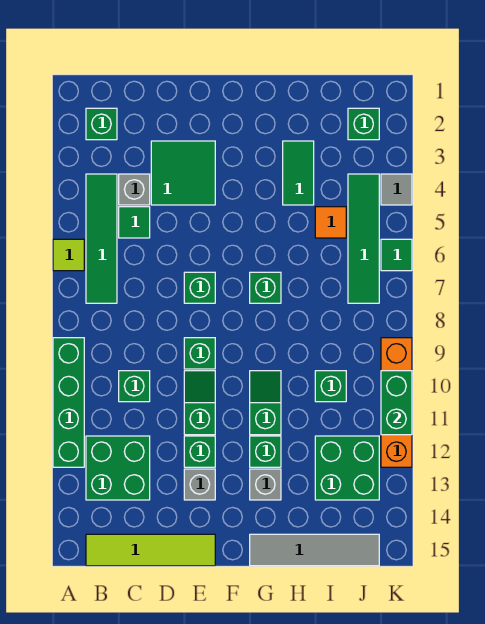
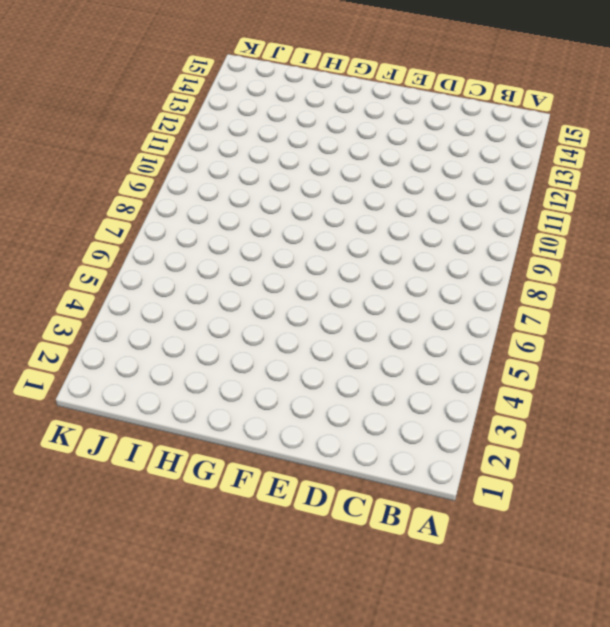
none -> lime tile A6 level 1
none -> green brick A9:A12 level 1
none -> green brick B2 level 1
none -> green tile B4:B7 level 1

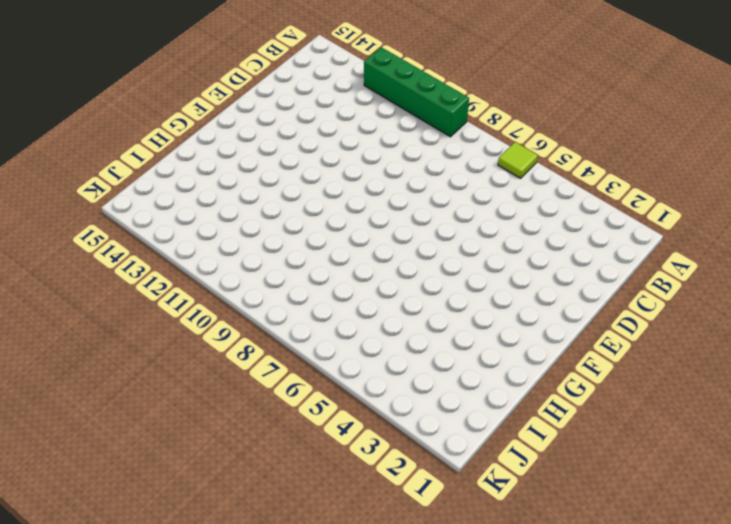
none -> green brick B2 level 1
none -> green tile B4:B7 level 1
none -> green brick B12:C13 level 1
none -> lime tile B15:E15 level 1

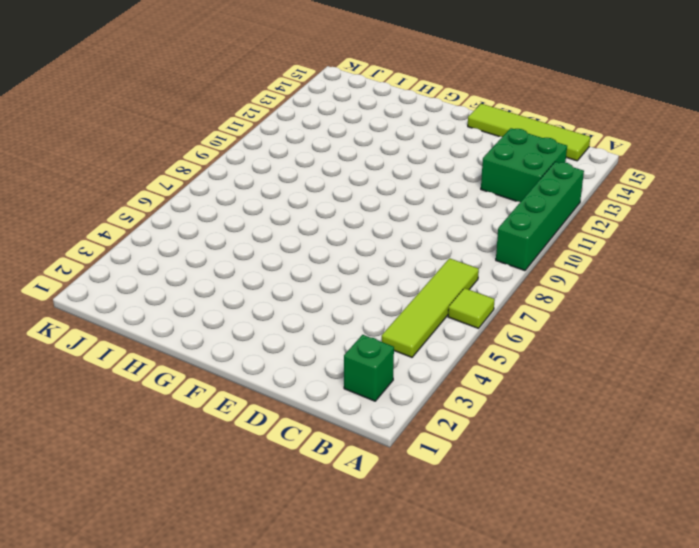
lime tile B4:B7 level 1 -> green tile B4:B7 level 1
none -> grey brick C4 level 1
none -> green tile C5 level 1
none -> green brick C10 level 1
none -> green tile D3:E4 level 1

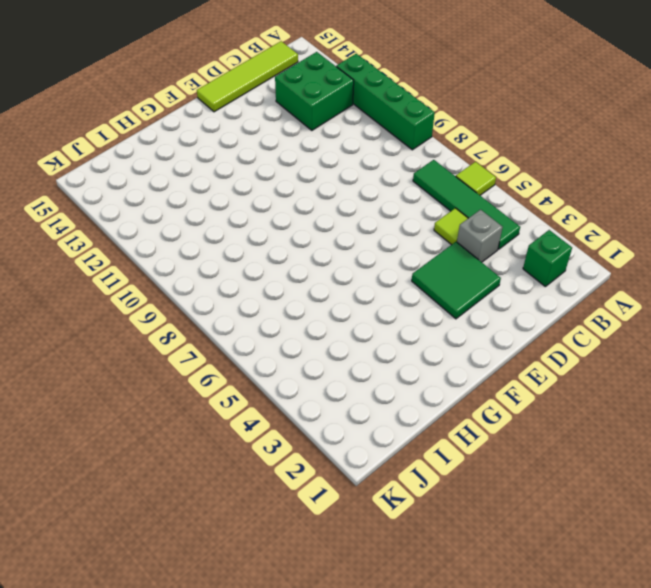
lime tile C5 level 1 -> green tile C5 level 1
none -> green brick C10 level 1
none -> green brick E7 level 1
none -> green brick E9 level 1
none -> green slope E10:E11 level 1 top 11

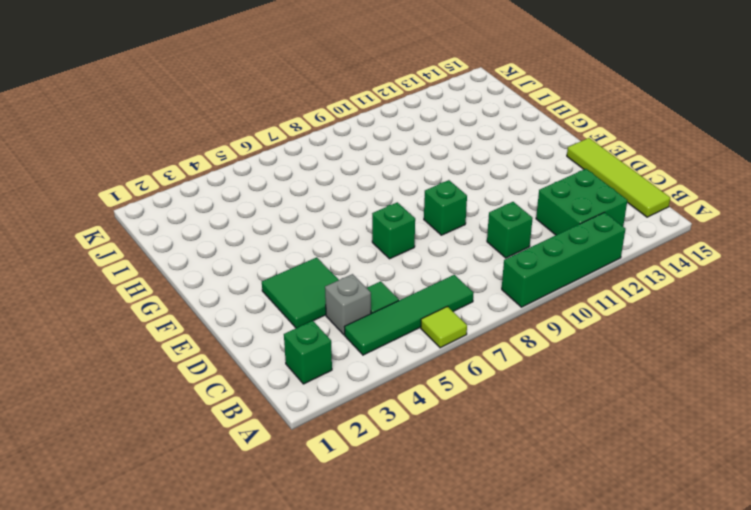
none -> green slope E10:E11 level 1 top 11
none -> green brick E12 level 1
none -> grey brick E13 level 1
none -> green brick G7 level 1

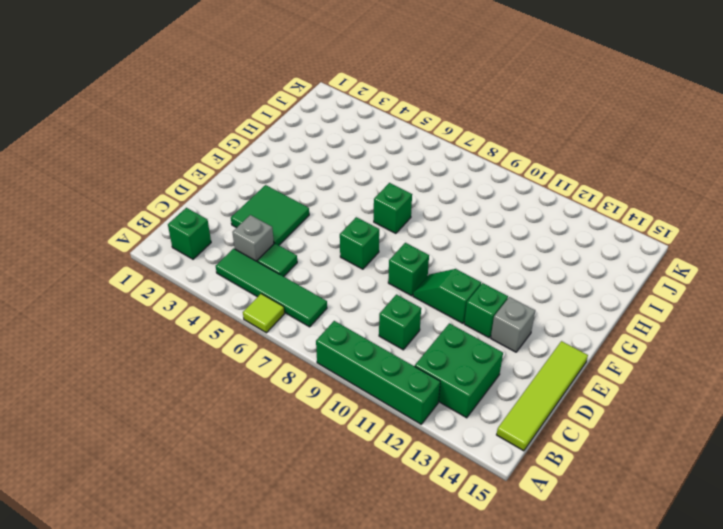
none -> green slope G10:G11 level 1 top 11
none -> green brick G12 level 1
none -> grey brick G13 level 1
none -> grey tile G15:J15 level 1

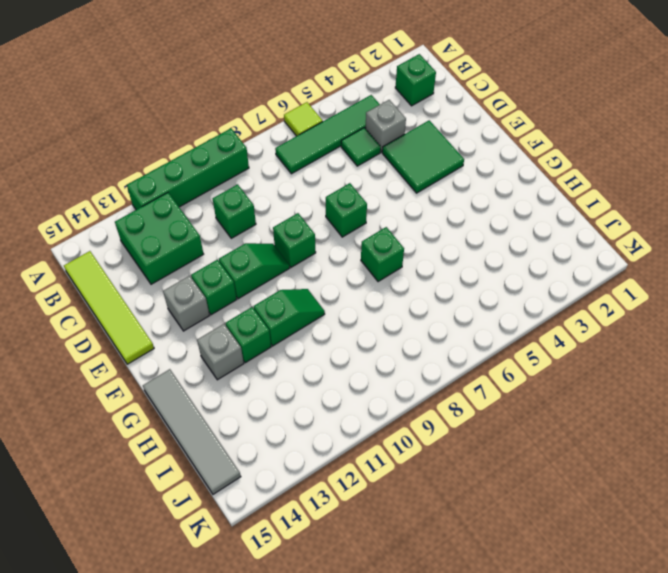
none -> green tile H3:H4 level 1
none -> orange tile I5 level 1
none -> green brick I10 level 1
none -> green brick I12:J13 level 1

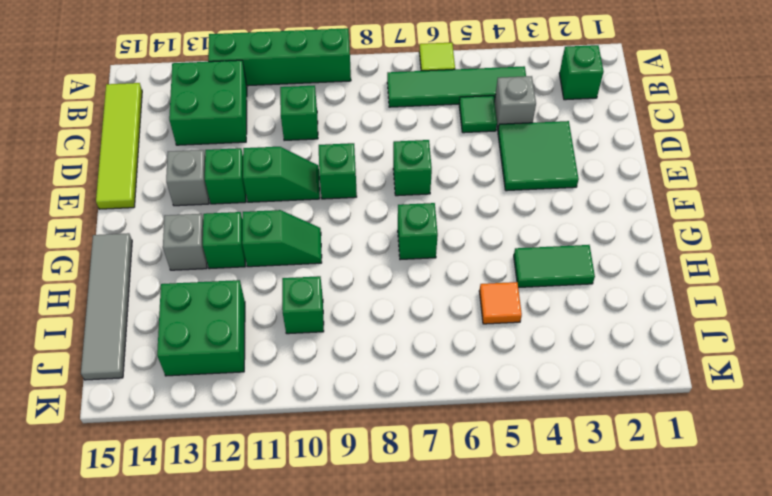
none -> green brick J2 level 1
none -> green tile J4:J7 level 1
none -> grey tile K4 level 1
none -> green tile K6 level 1

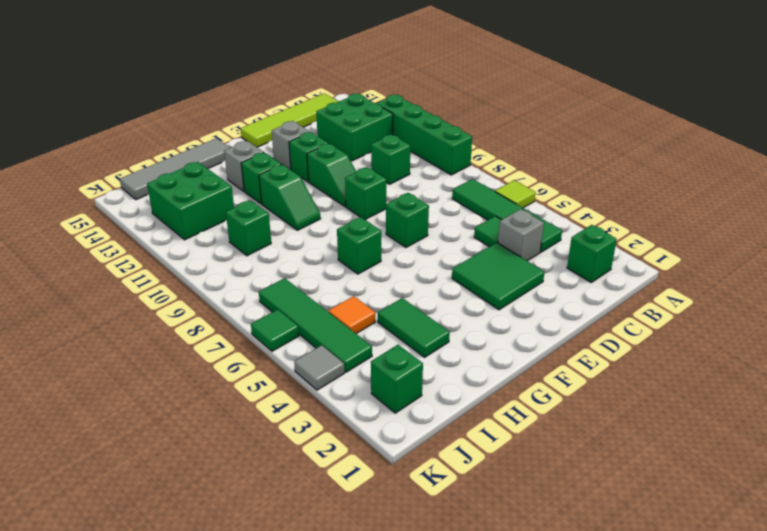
none -> orange brick K9:K12 level 1
none -> green brick K10:K11 level 2

